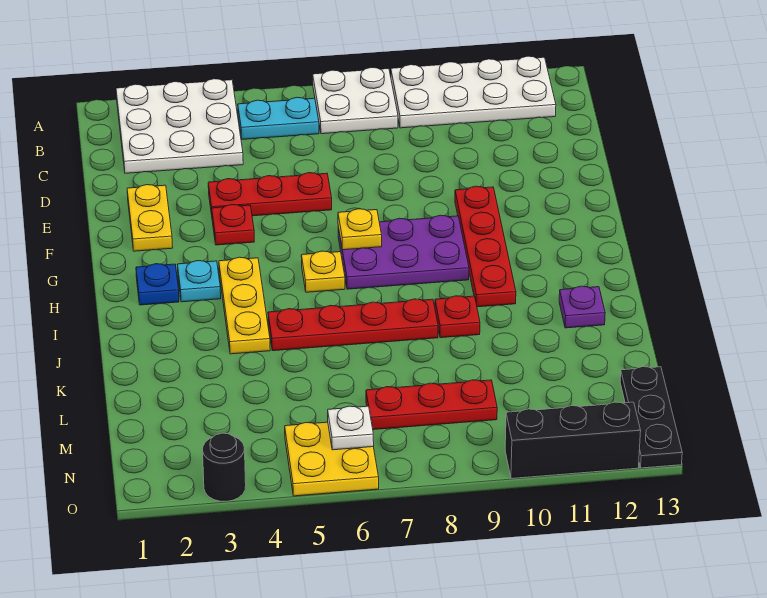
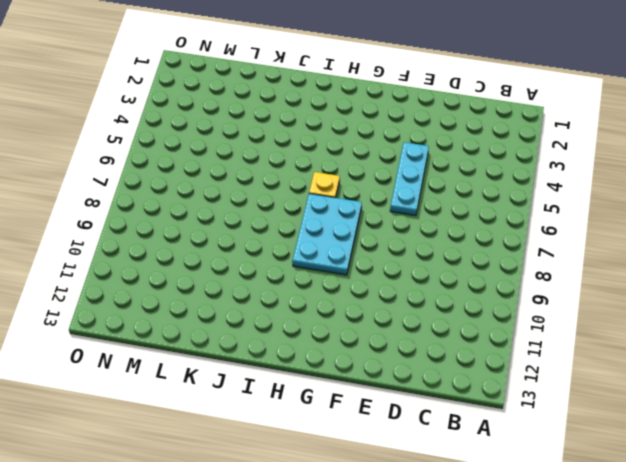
cyan plate E4:E6 level 1 -> red plate E4:E6 level 1
cyan plate G7:H9 level 1 -> purple plate G7:H9 level 1
none -> white plate A2:C4 level 1
none -> white plate A7:B8 level 1
none -> white plate A9:B12 level 1

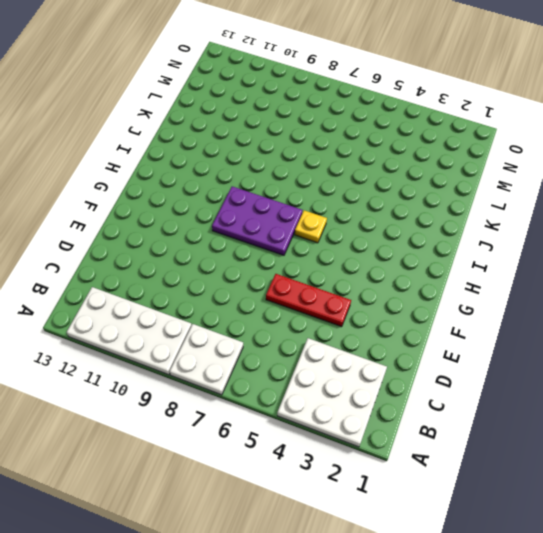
none -> cyan plate B5:B6 level 1
none -> yellow plate E2:F2 level 1
none -> red plate F4 level 1

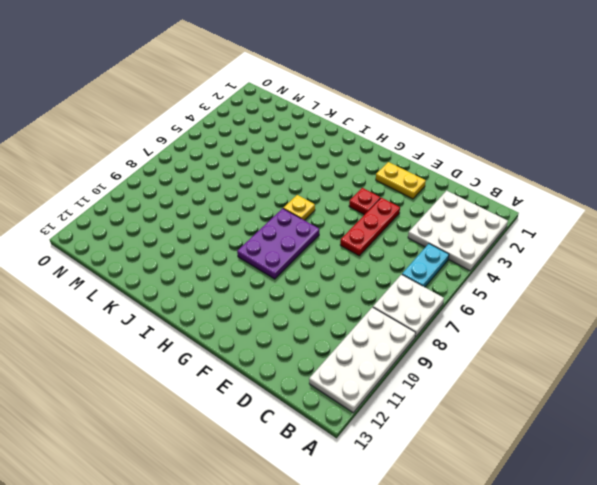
none -> red plate F10:I10 level 1
none -> blue plate H2 level 1
none -> cyan plate H3 level 1

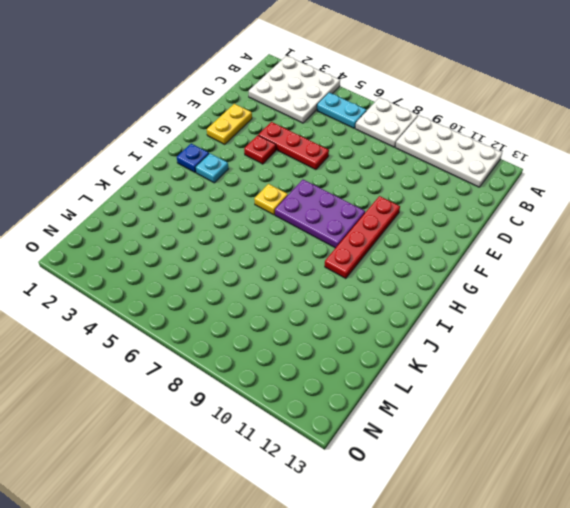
none -> yellow plate H4:J4 level 1
none -> red plate J5:J8 level 1
none -> red plate J9 level 1

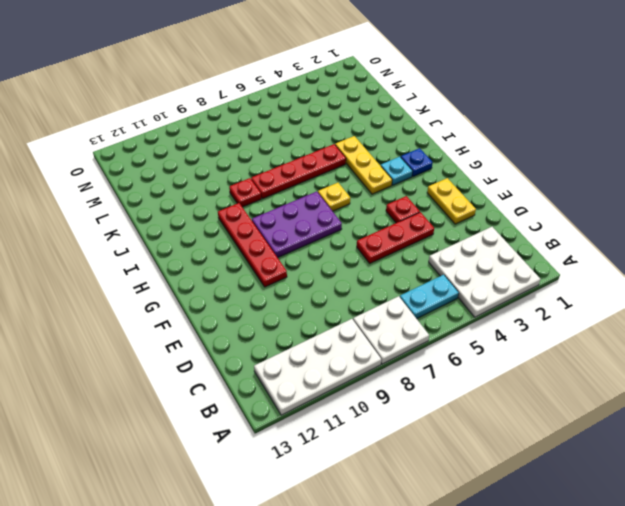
none -> purple plate J12 level 1
none -> red plate M7:M9 level 1
none -> black plate M13:O13 level 1

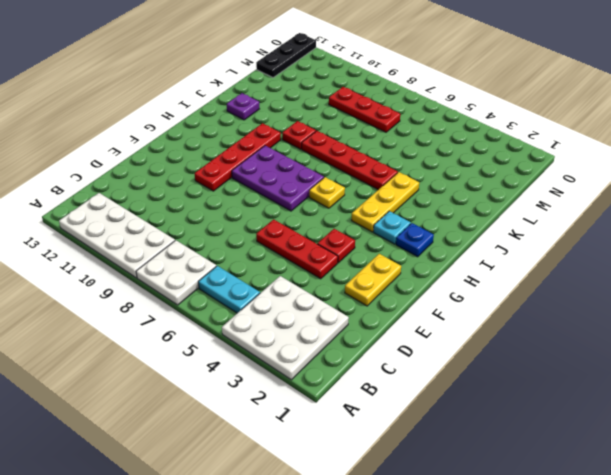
none -> yellow plate N5:O6 level 1
none -> black round brick O3 level 1
none -> black brick O10:O12 level 1

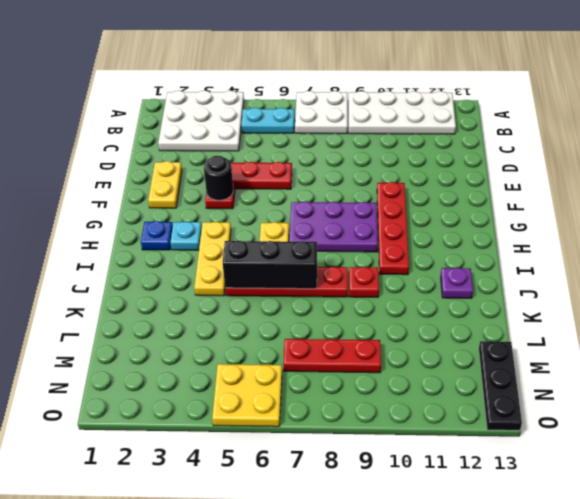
black round brick F4 level 2 -> black round brick O3 level 1
black brick J5:J7 level 2 -> black brick O10:O12 level 1
none -> yellow plate G7 level 2
none -> white plate N6 level 2

